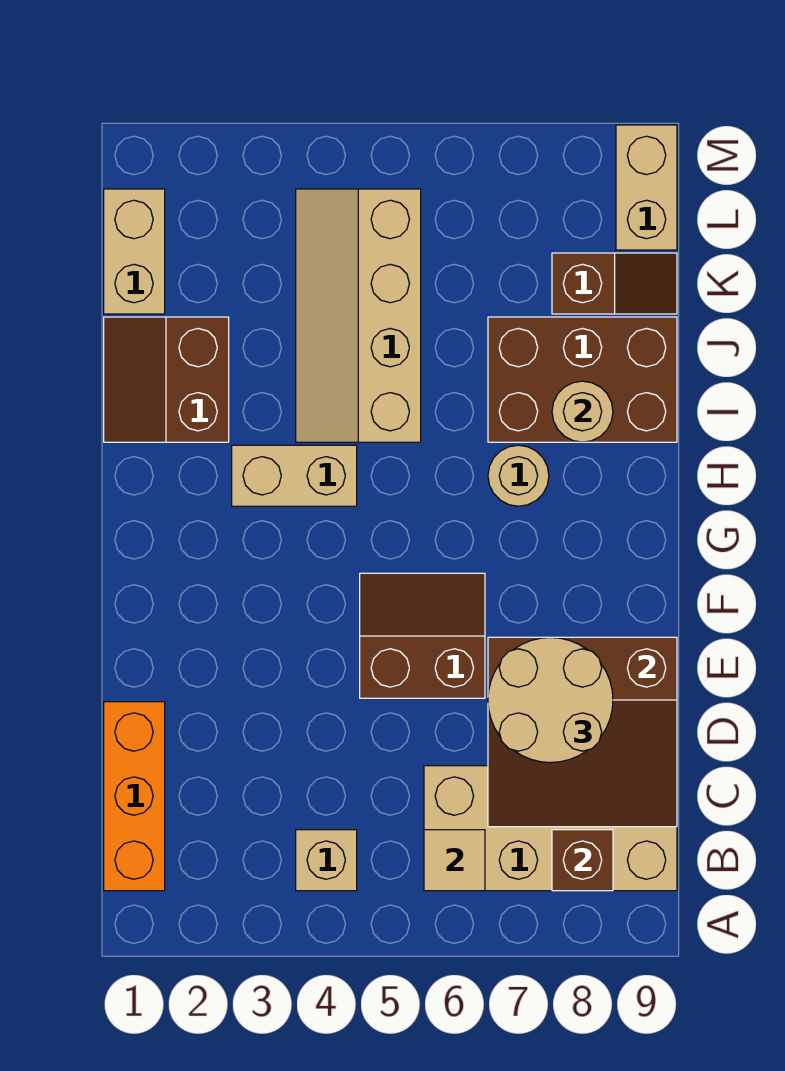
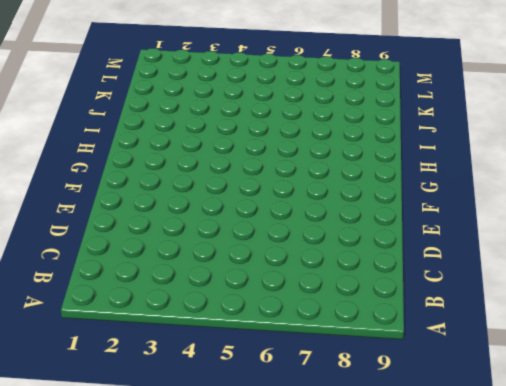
none -> orange brick B1:D1 level 1
none -> tan brick B4 level 1
none -> tan brick B6:C9 level 1

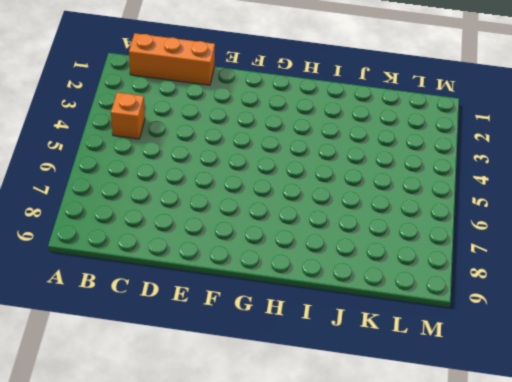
orange brick B4 level 1 -> tan brick B4 level 1
none -> tan brick B6:C9 level 1
none -> brown slope E5:F6 level 1 top E
none -> tan brick H3:H4 level 1

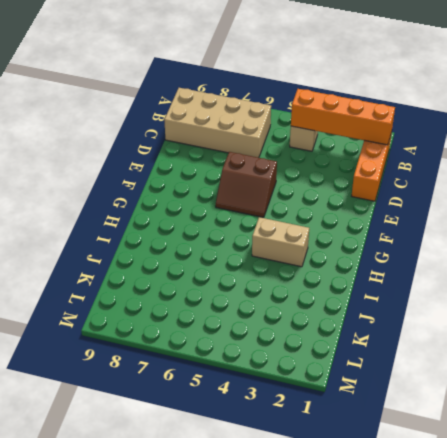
orange brick B1:B4 level 2 -> none
none -> tan round brick H7 level 1
none -> brown slope I1:J2 level 1 top 2
none -> tan slope I4:L5 level 1 top 5

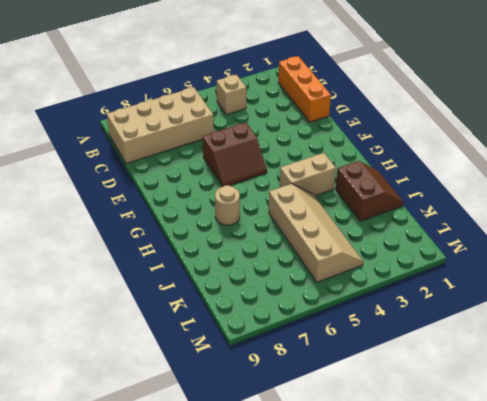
none -> brown brick I7:J9 level 1
none -> tan brick K1:L1 level 1
none -> brown slope K8:K9 level 1 top 8

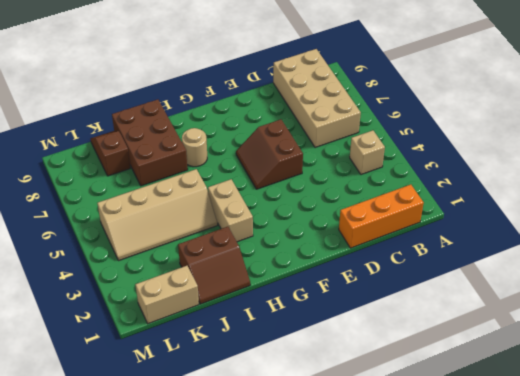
none -> tan brick L9:M9 level 1
none -> tan tile B6 level 2
none -> brown brick B8 level 2

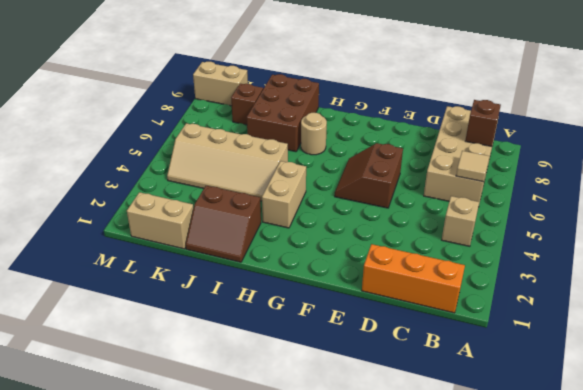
none -> brown slope C7:E9 level 2 top E
none -> tan round brick I8 level 2
none -> tan round brick D7:E8 level 3

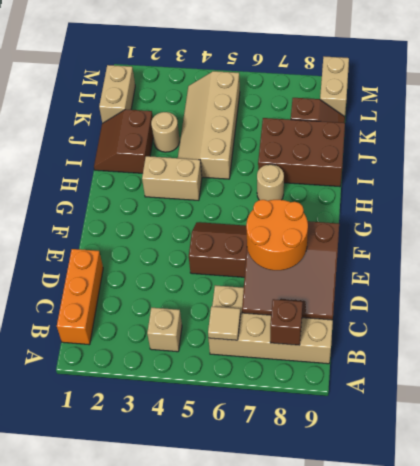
orange round brick D7:E8 level 3 -> tan round brick D7:E8 level 3
tan round brick J3 level 1 -> tan round brick I8 level 2

